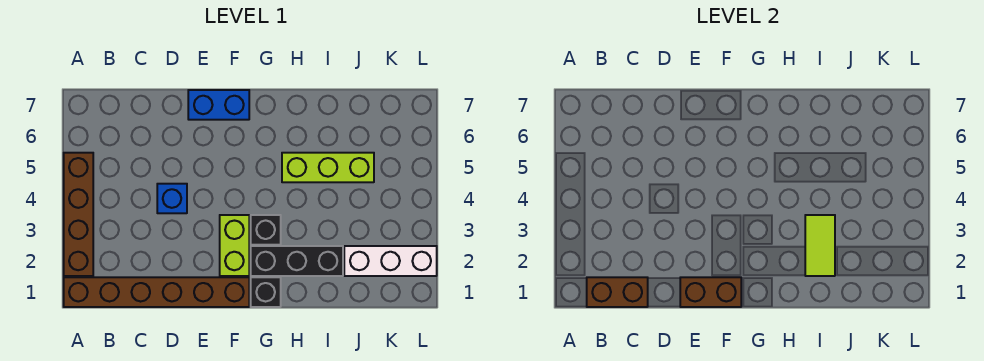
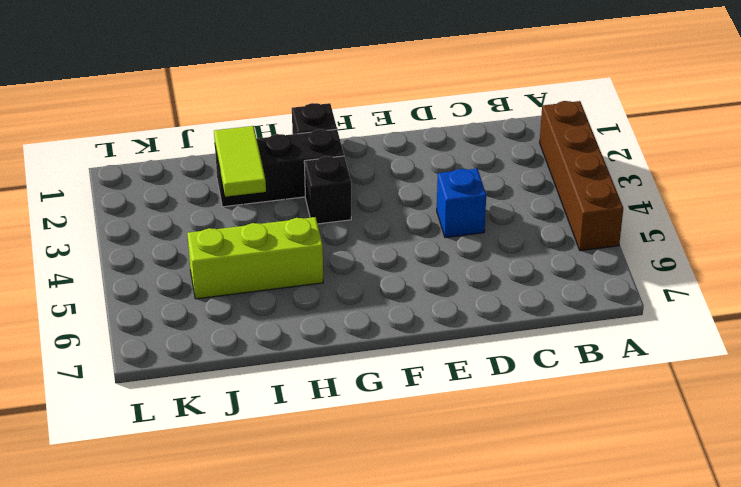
none -> brown brick A1:F1 level 1
none -> blue brick E7:F7 level 1
none -> lime brick F2:F3 level 1

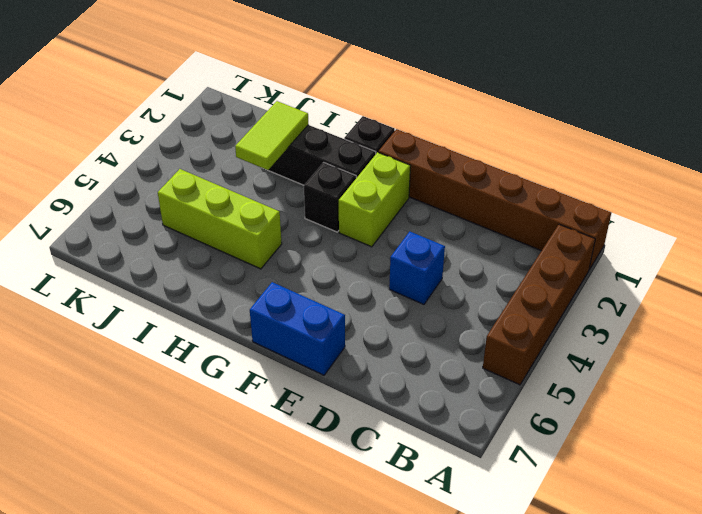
none -> white brick J2:L2 level 1
none -> brown brick B1:C1 level 2
none -> brown brick E1:F1 level 2

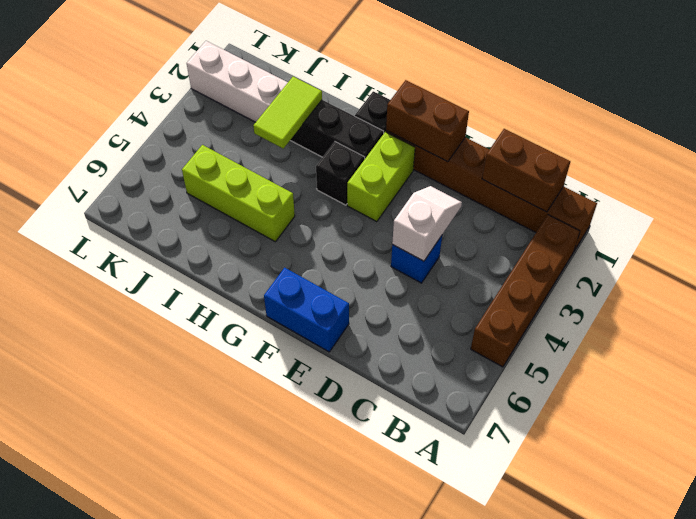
white slope D3:D4 level 2 top 4 -> none

